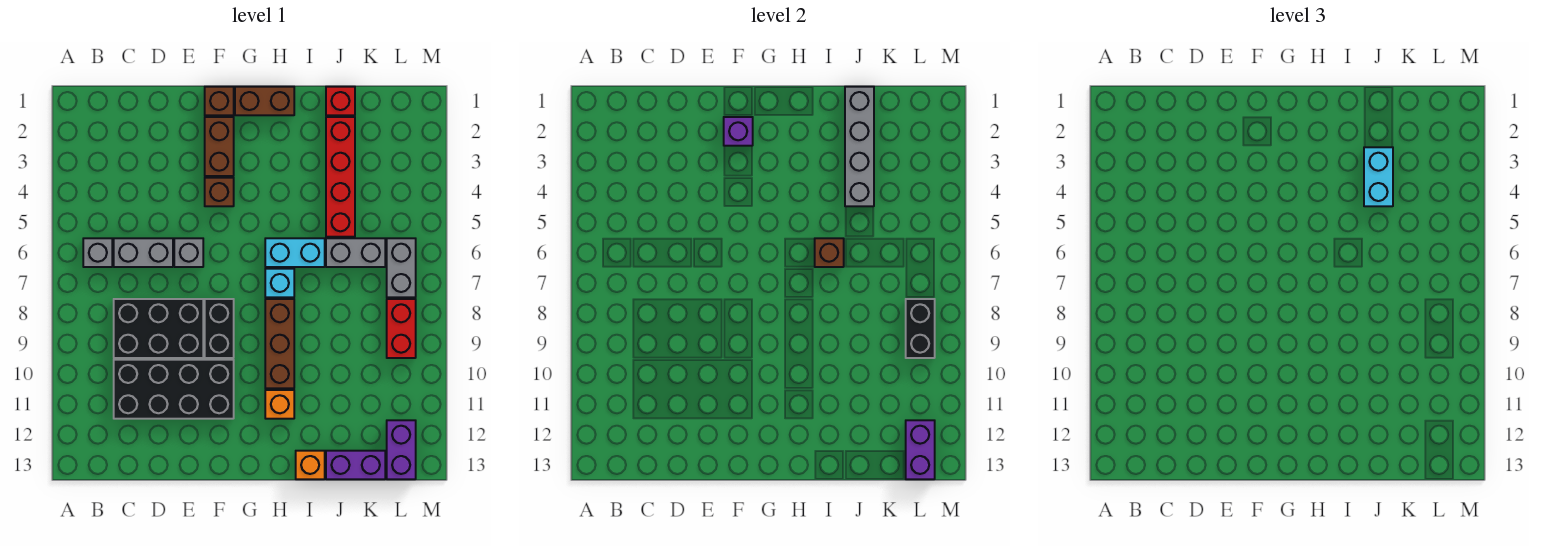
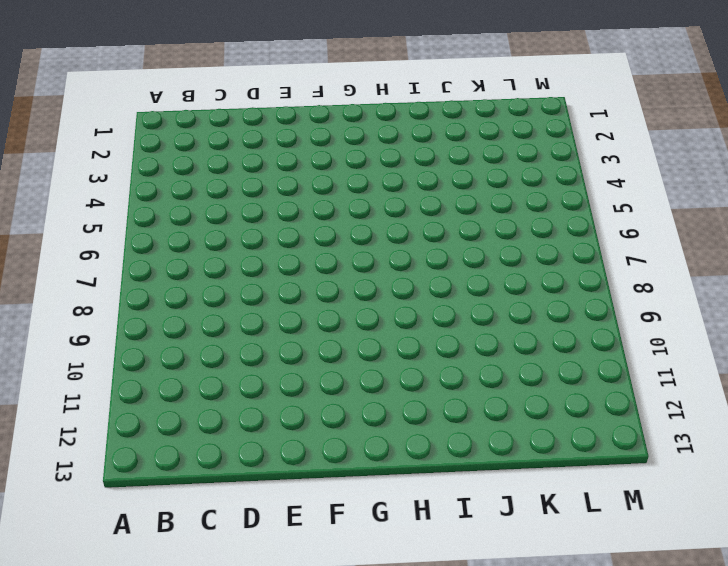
none -> grey brick B6 level 1
none -> grey brick C6:D6 level 1
none -> black brick C8:E9 level 1

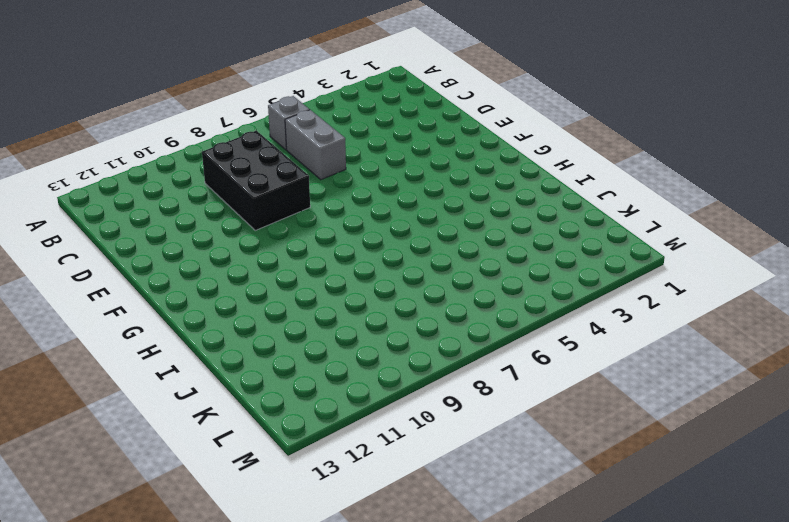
none -> black brick C10:F11 level 1
none -> grey brick E6 level 1
none -> brown brick F1 level 1

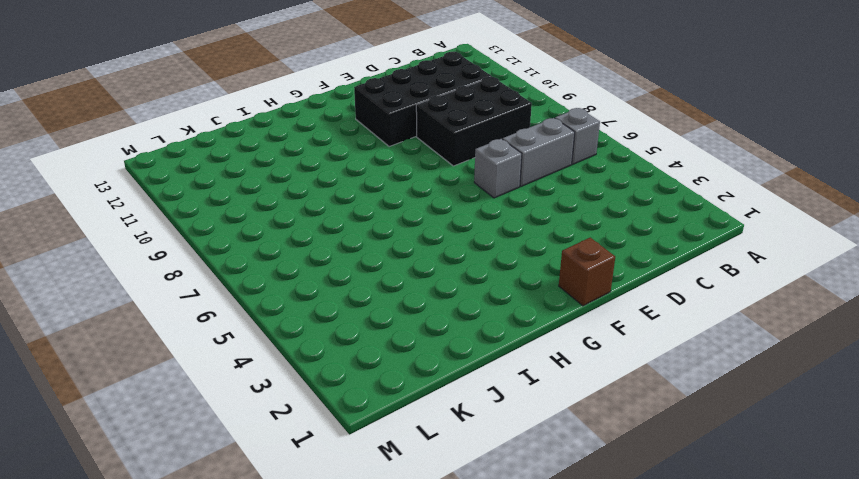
none -> brown brick F2:F3 level 1
none -> brown brick F4 level 1
none -> black brick F8:F9 level 1

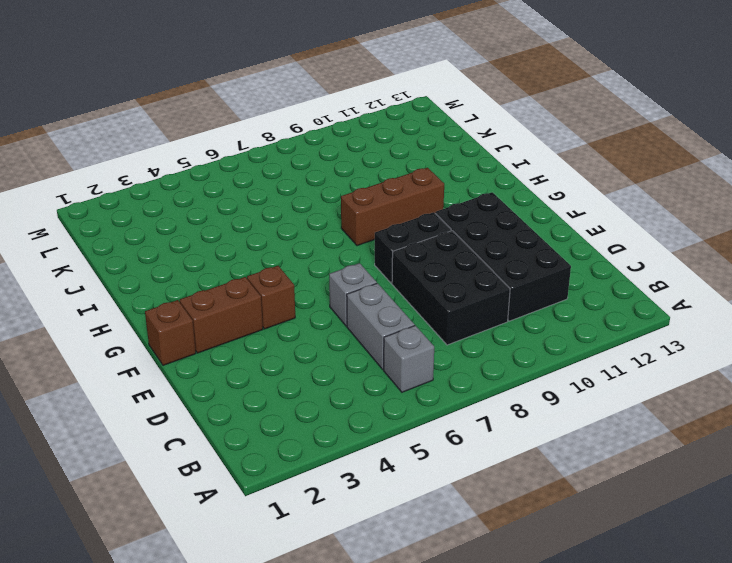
none -> brown brick G1:H1 level 1
none -> cyan brick H6:I6 level 1
none -> cyan brick H7 level 1

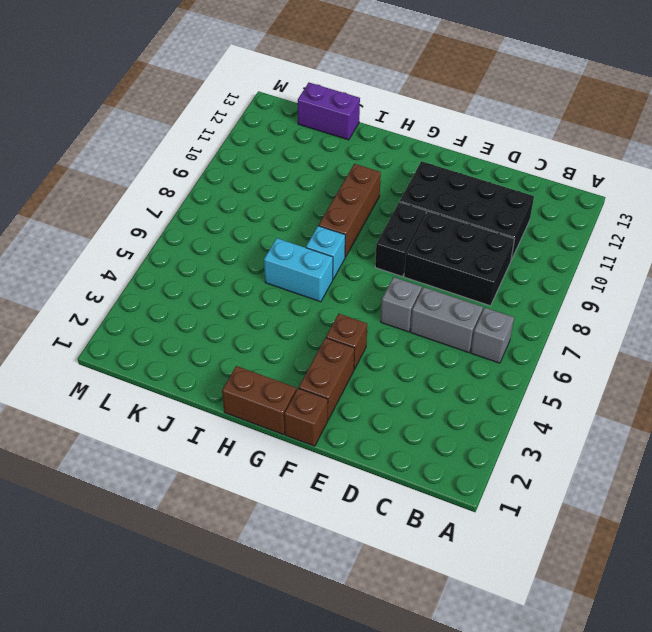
none -> orange brick H11 level 1
none -> orange brick I13 level 1
none -> red brick J1 level 1

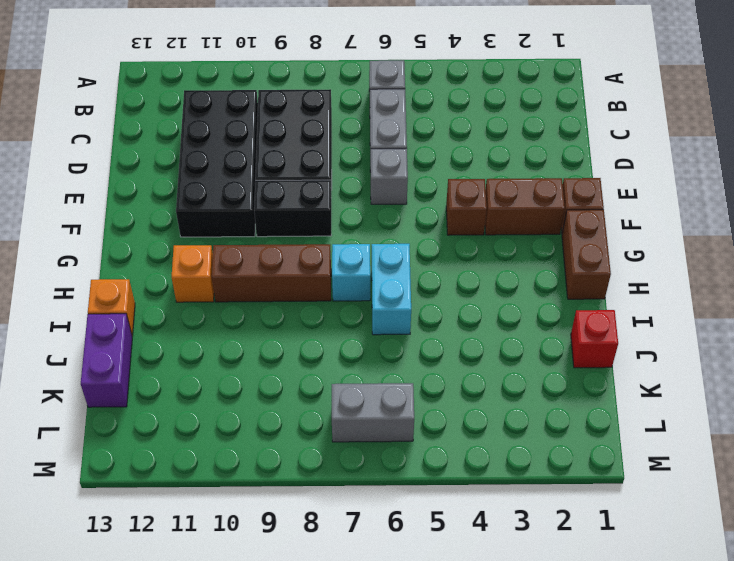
none -> red brick J2:J5 level 1
none -> grey brick J6:K6 level 1
none -> red brick L8:L9 level 1

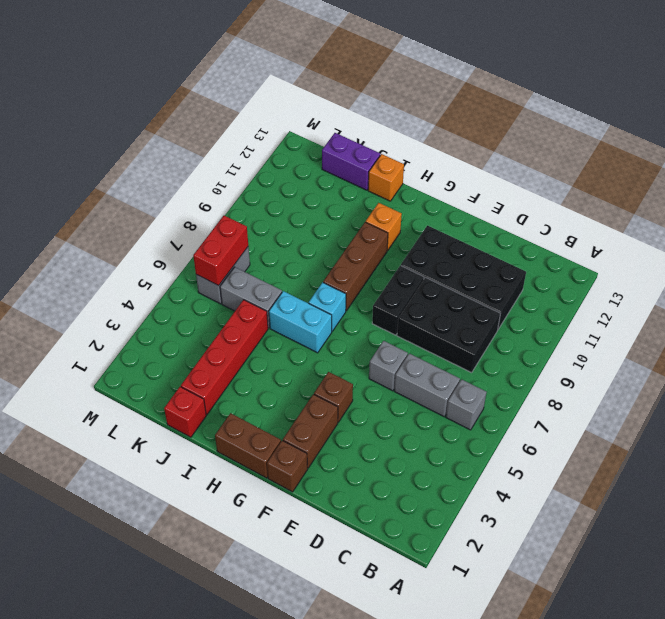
red brick L6:L7 level 2 -> red brick L8:L9 level 1
none -> purple brick L12:L13 level 1
none -> purple brick F2 level 2
none -> brown brick I6 level 2

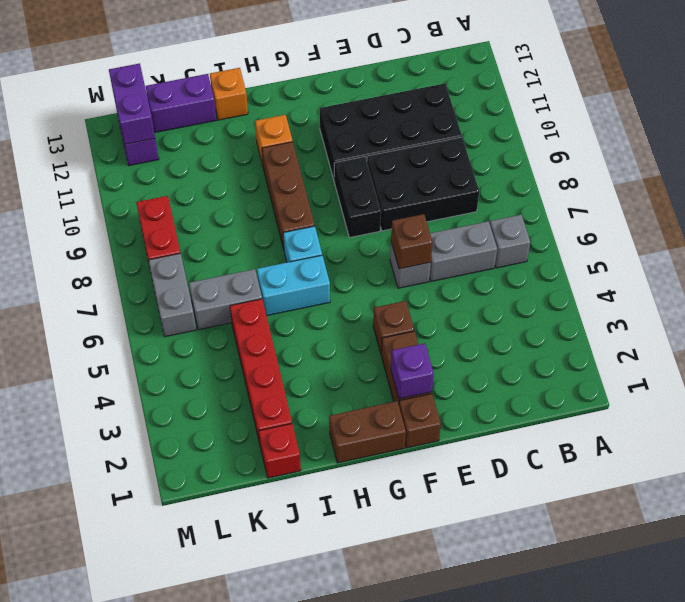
brown brick E6 level 2 -> brown brick I6 level 2
none -> grey brick J1:J4 level 2
none -> black brick L8:L9 level 2
none -> cyan brick J3:J4 level 3

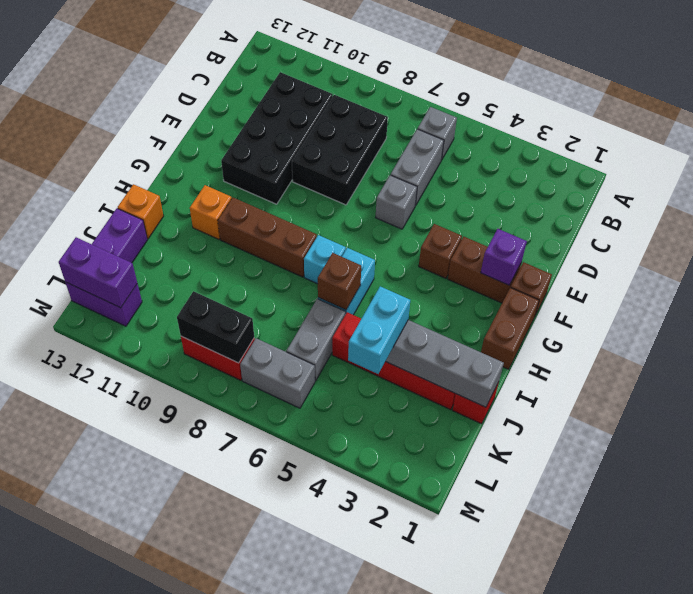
cyan brick J4:K4 level 3 -> cyan brick J3:J4 level 3
none -> black brick F8:F9 level 1

